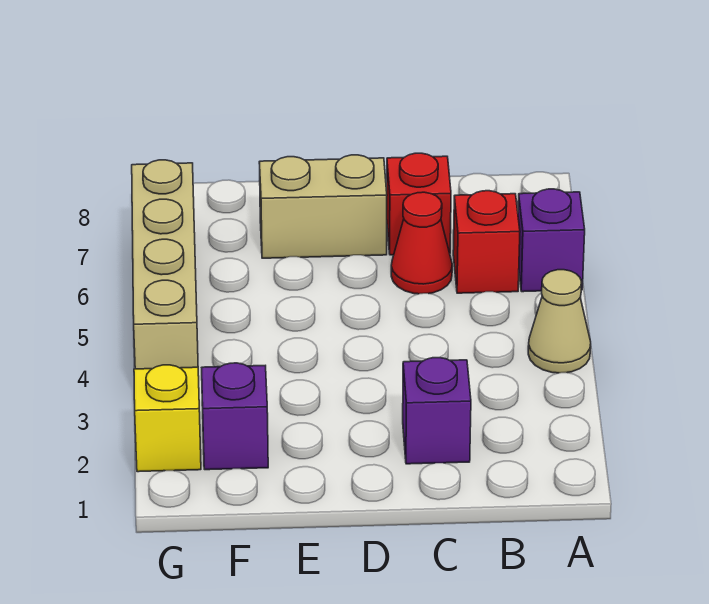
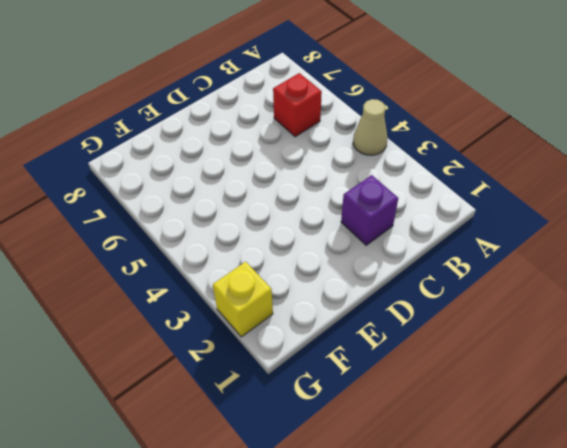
none -> purple brick A6 level 1
none -> red cone C6 level 1

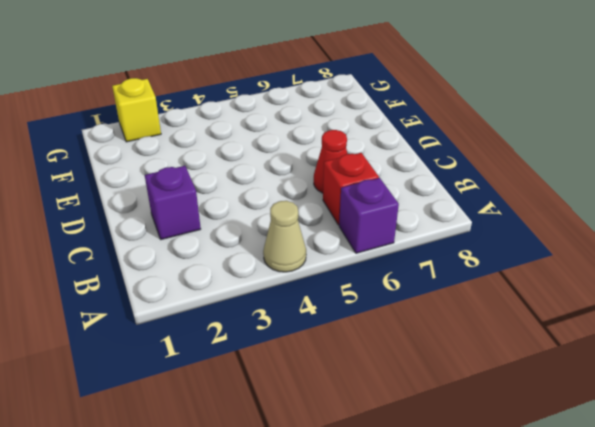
none -> red brick C7 level 1
none -> tan brick D7:E7 level 1

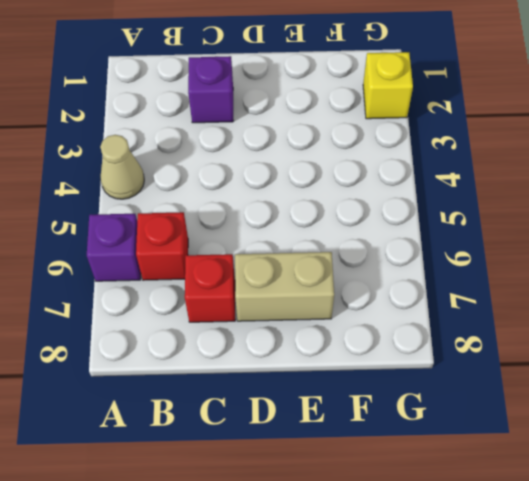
none -> red cone C6 level 1
none -> purple brick F2 level 1

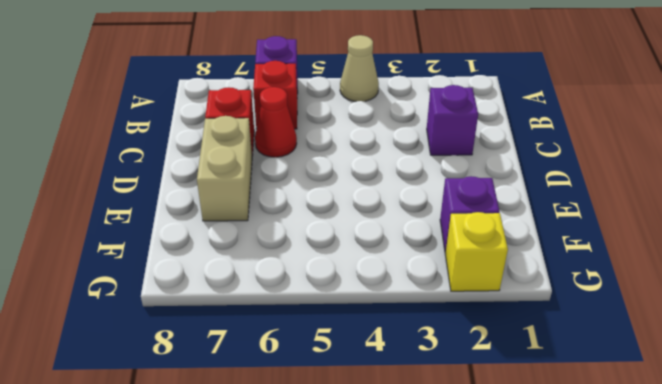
none -> tan brick G4:G7 level 1

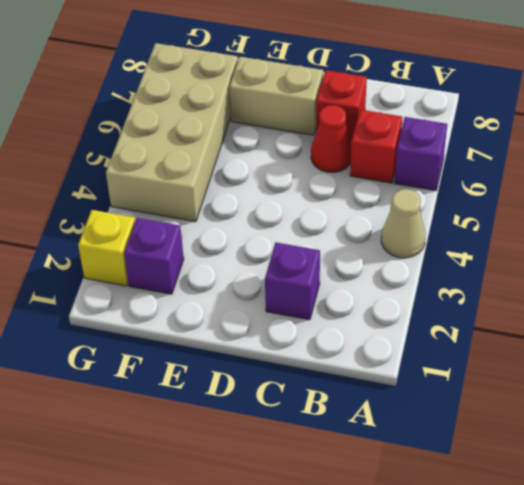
tan brick F4:G7 level 1 -> tan brick G4:G7 level 1

